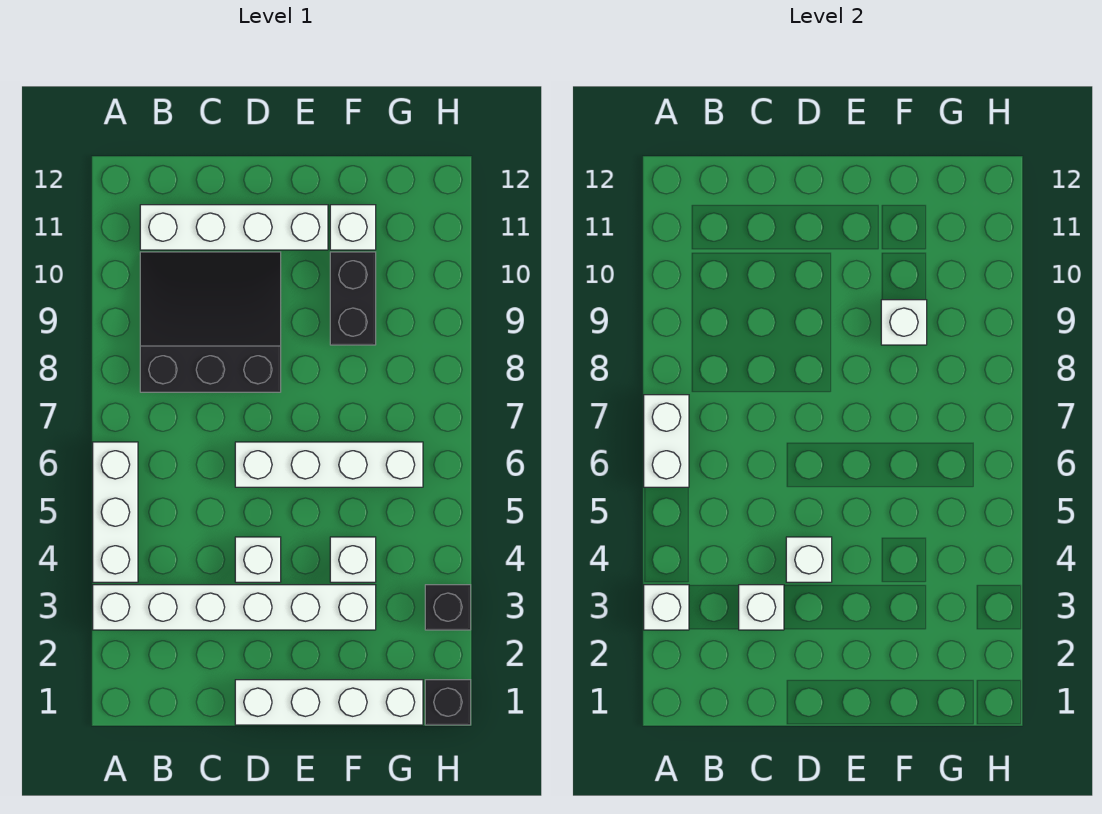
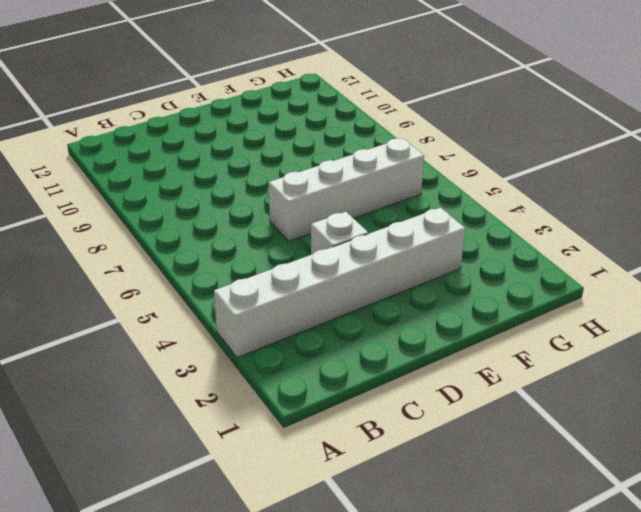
none -> white brick A4:A6 level 1
none -> black slope B8:D10 level 1 top 8
none -> white brick B11:E11 level 1

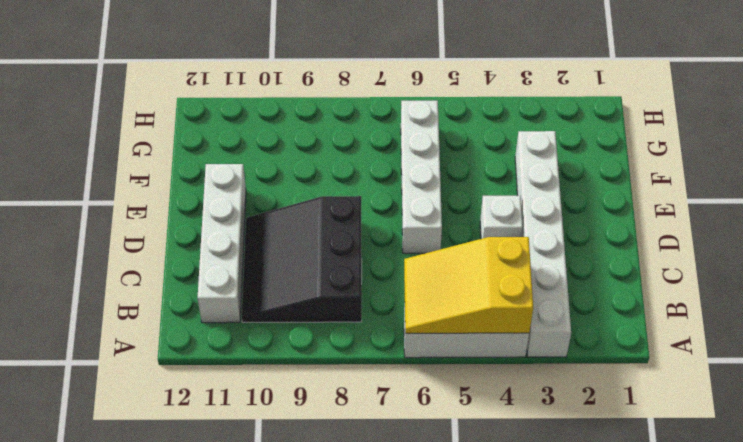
yellow slope A4:B6 level 2 top 4 -> white brick A6:A7 level 2
none -> white brick D1:G1 level 1
none -> white brick F4 level 1
none -> black brick F9:F10 level 1

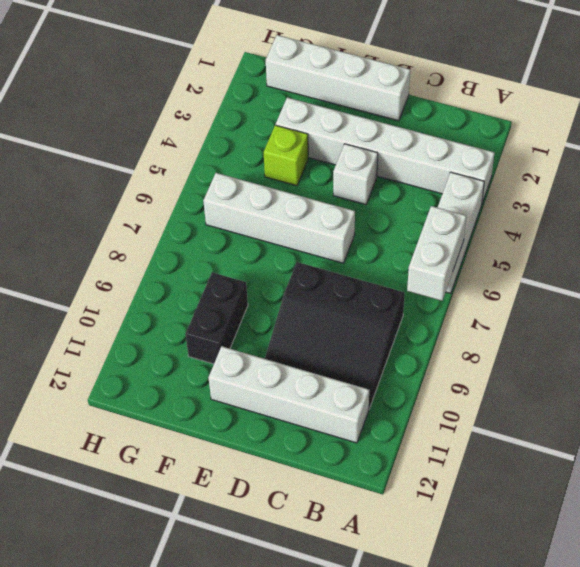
lime brick F4 level 1 -> white brick F4 level 1
none -> white brick F11 level 1
none -> black brick H1 level 1
none -> black brick H3 level 1

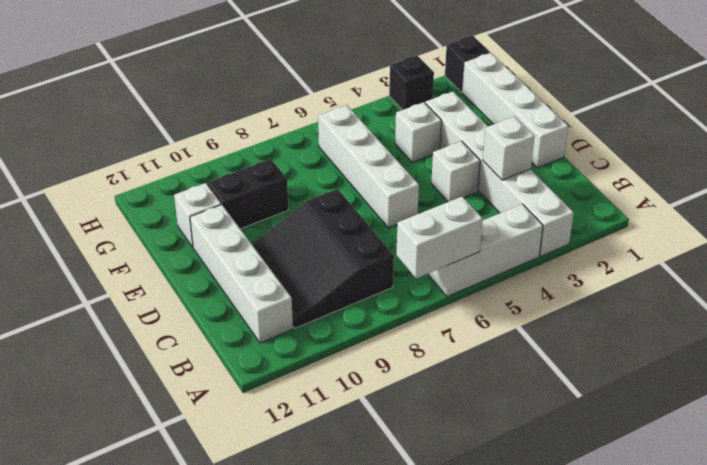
none -> white brick A3 level 2
none -> white brick D4 level 2
none -> white brick F9 level 2

